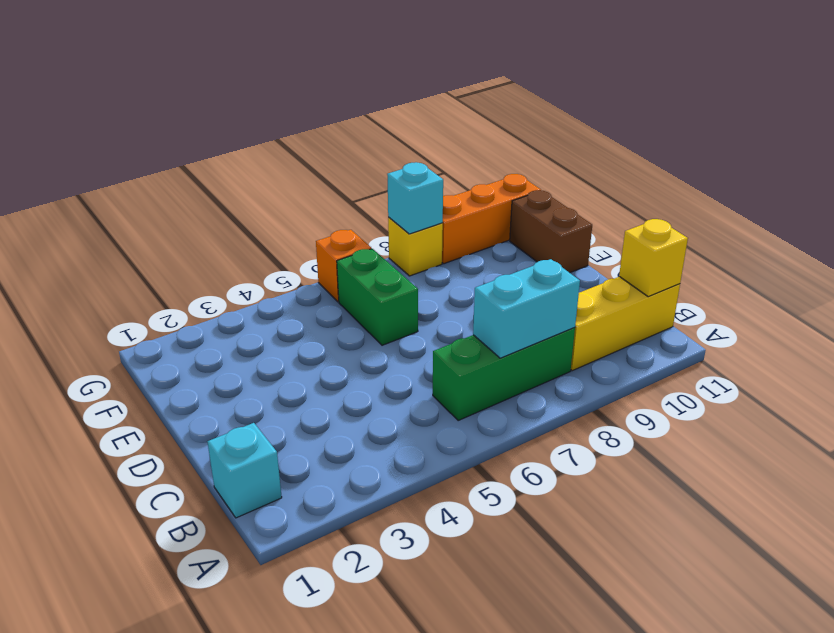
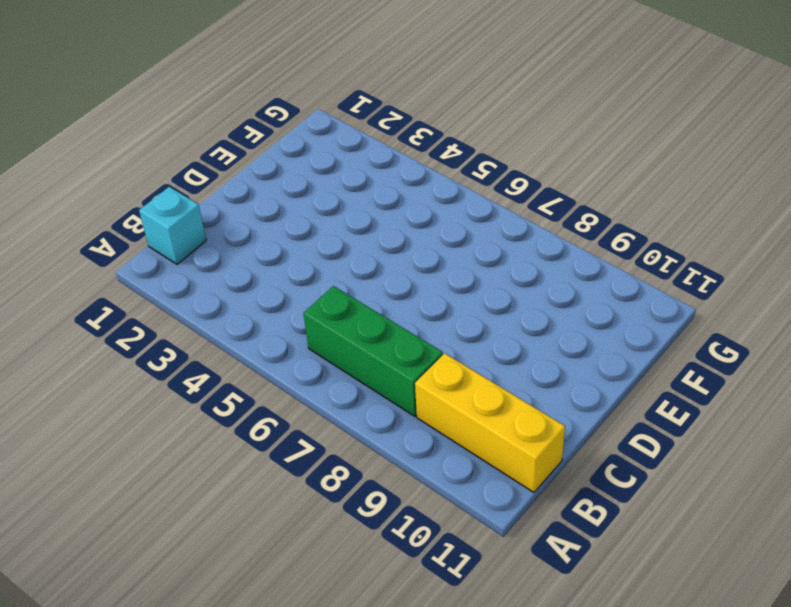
none -> green brick E6:F6 level 1
none -> brown brick E11:F11 level 1

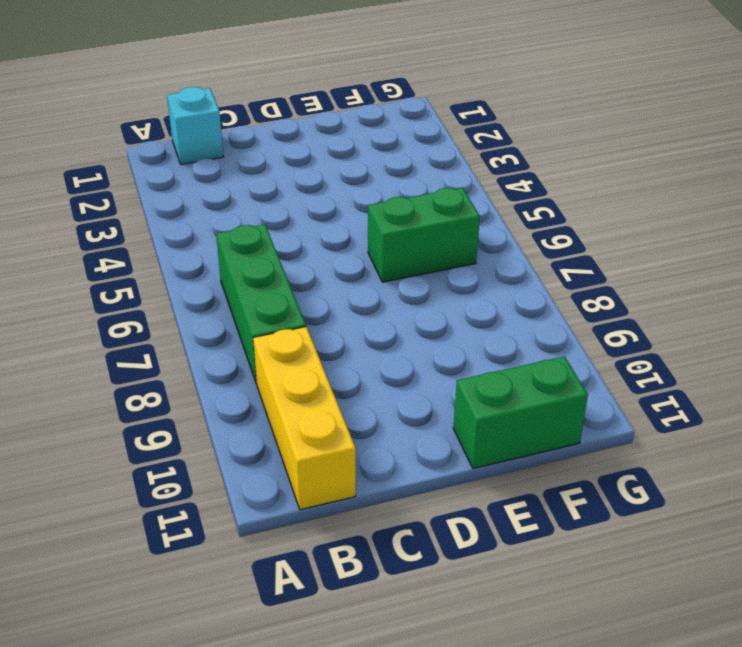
green brick E11:F11 level 1 -> brown brick E11:F11 level 1
none -> orange brick G6 level 1
none -> yellow brick G8 level 1

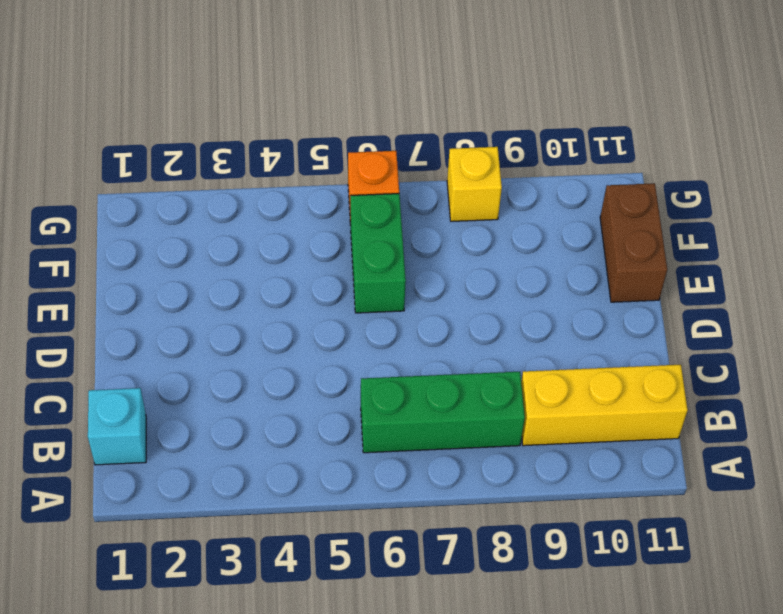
none -> orange brick G9:G11 level 1
none -> cyan brick B7:B8 level 2

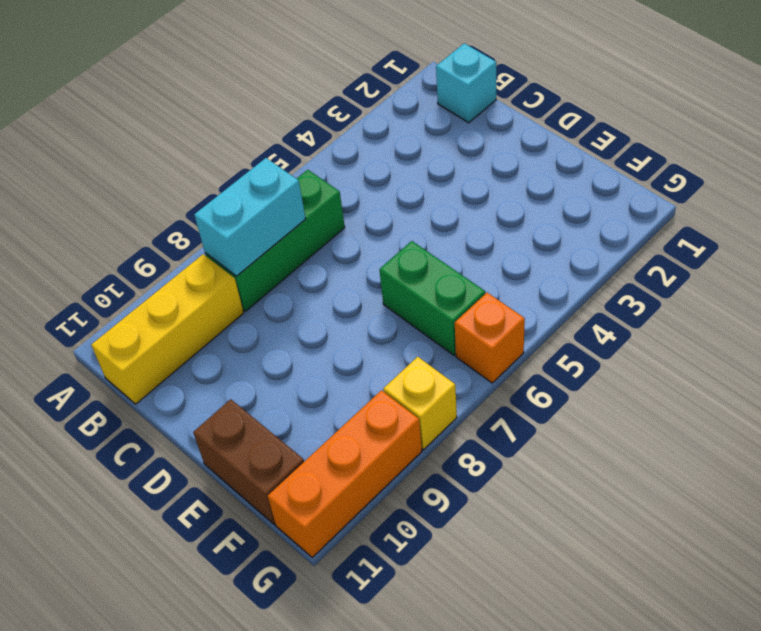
none -> yellow brick B11 level 2
none -> cyan brick G8 level 2

